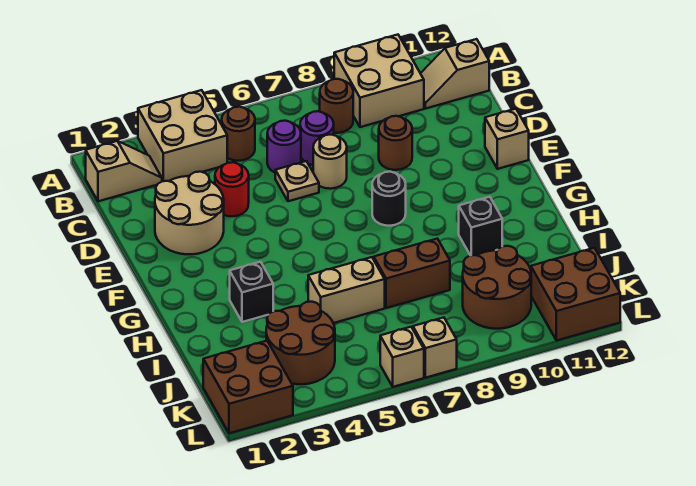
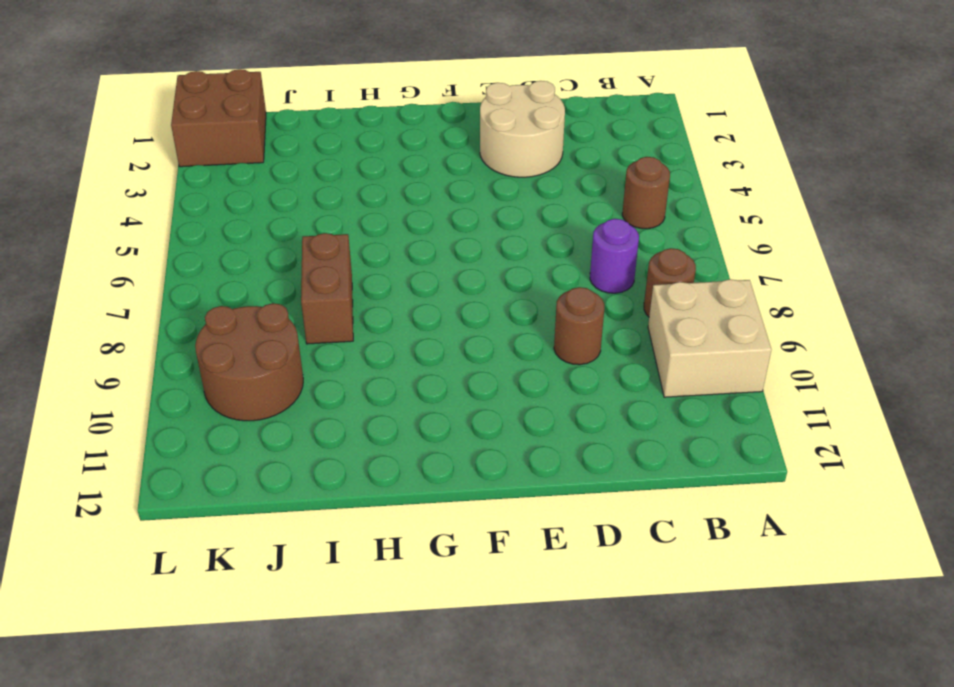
none -> tan brick A3:B4 level 1
none -> tan slope B1:B2 level 1 top 1
none -> tan slope B11:B12 level 1 top 12

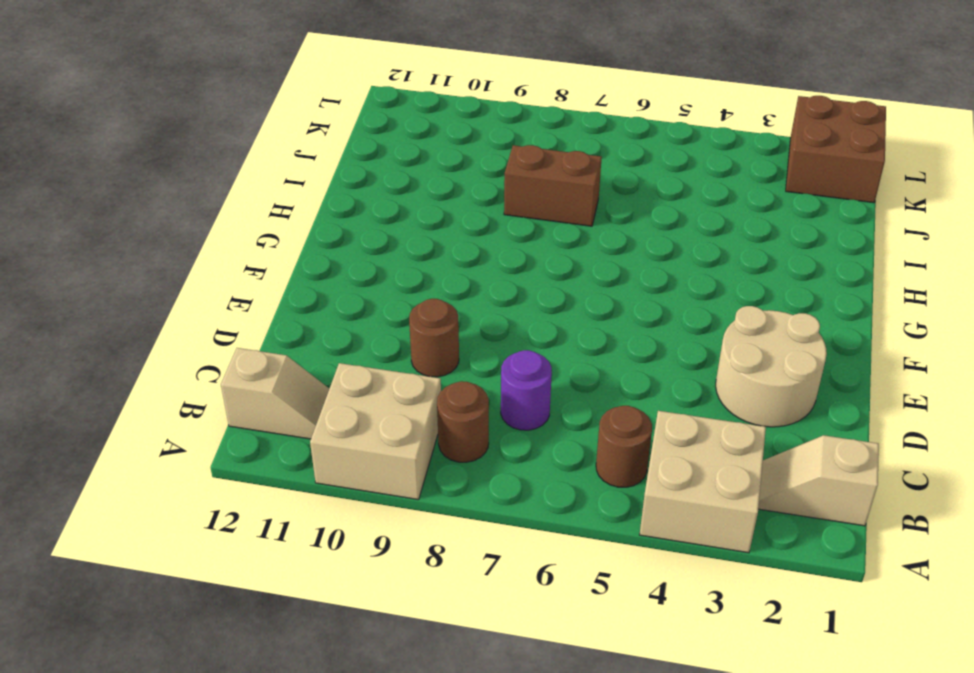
none -> purple round brick C6 level 1
none -> red round brick D4 level 1
none -> tan plate D6 level 1

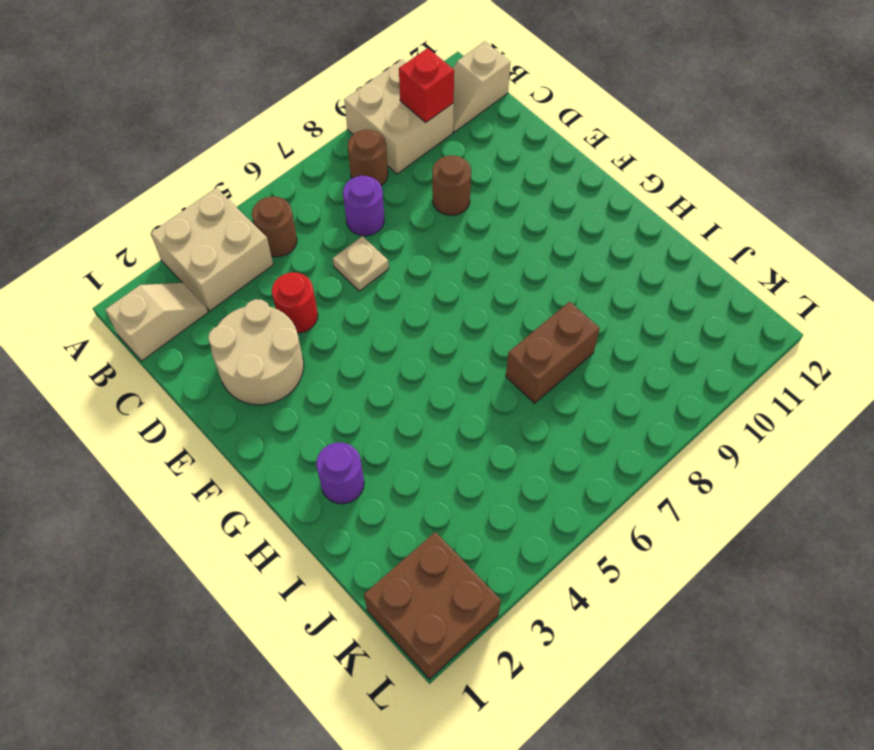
red brick B10 level 2 -> none
purple round brick H2 level 1 -> purple round brick C6 level 1
none -> tan round brick D7 level 1
none -> tan brick E12 level 1
none -> black round brick F8 level 1

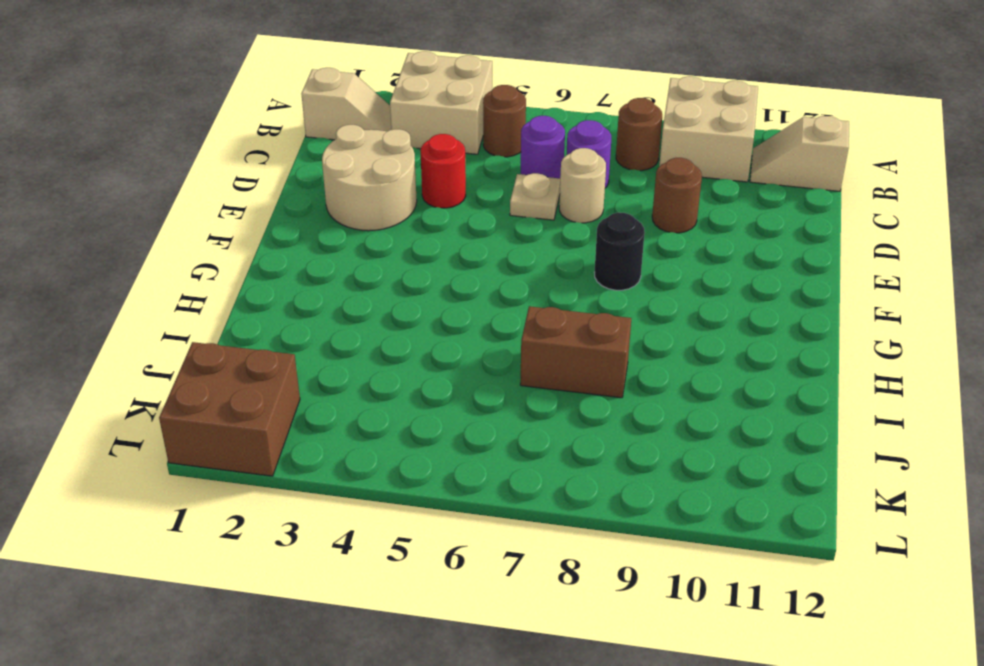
none -> tan brick E12 level 1
none -> black brick H3 level 1
none -> black brick H10 level 1

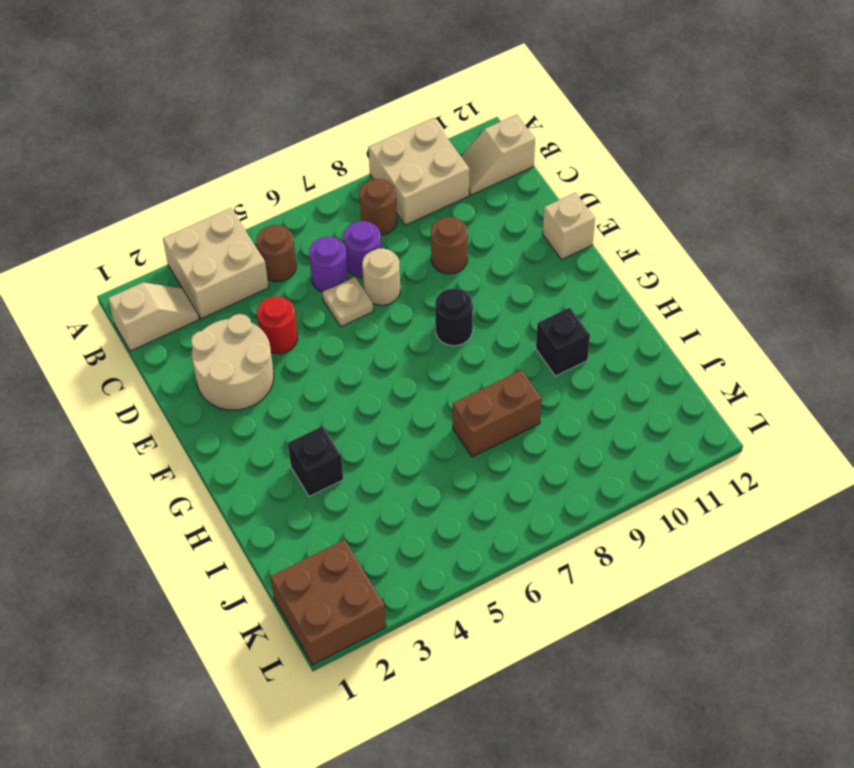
none -> tan brick I5:I6 level 1
none -> brown round brick J3:K4 level 1
none -> brown round brick J9:K10 level 1

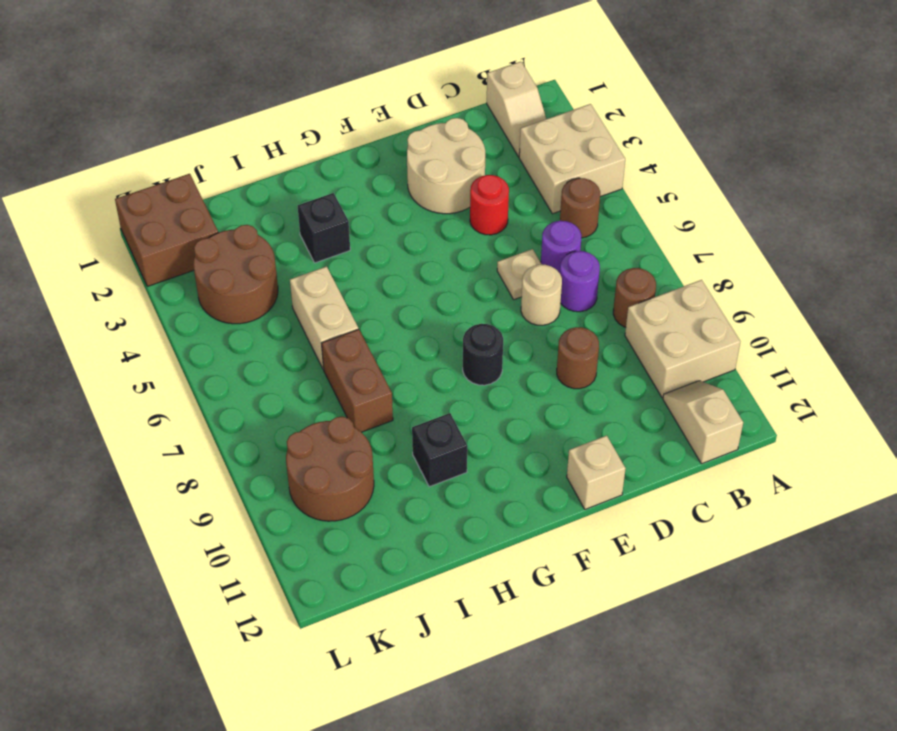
none -> brown brick K11:L12 level 1
none -> tan brick L6 level 1
none -> tan brick L7 level 1

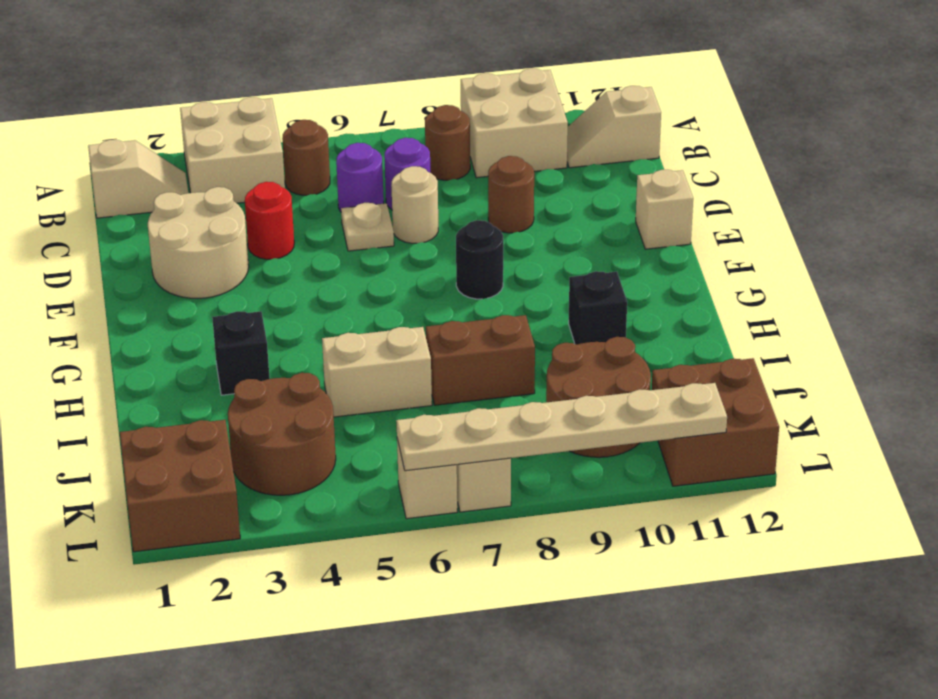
tan plate L6:L11 level 2 -> none

